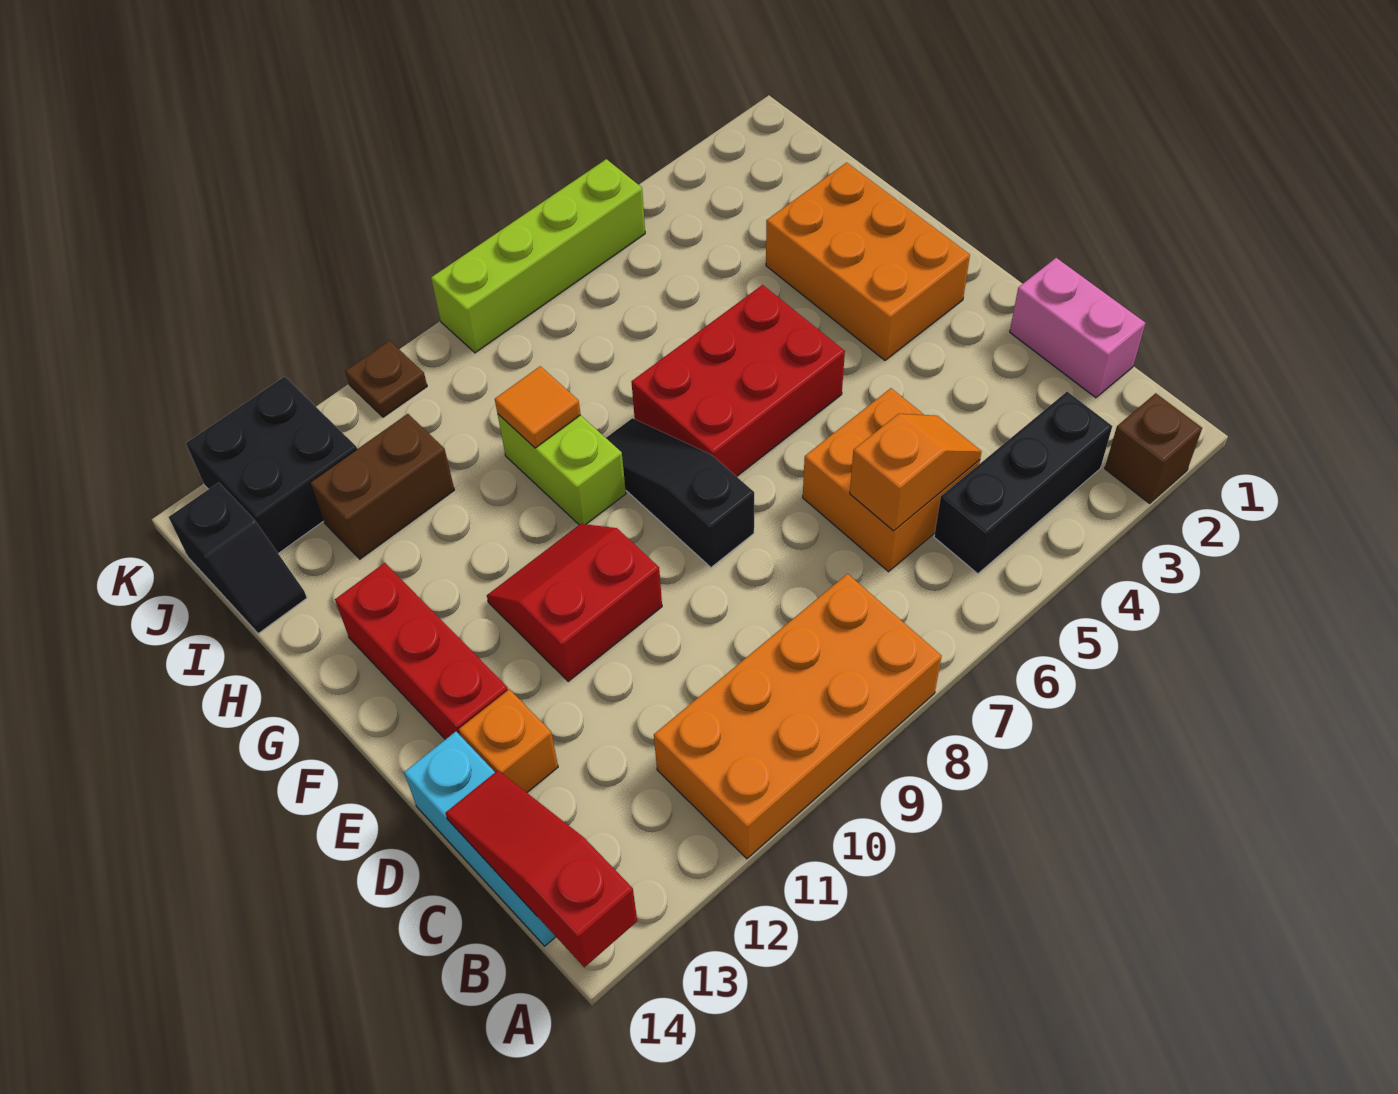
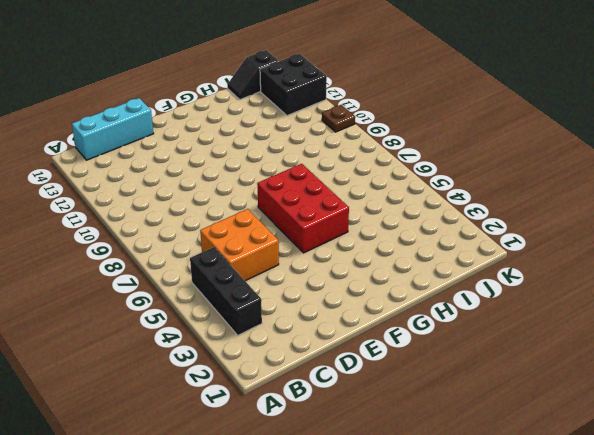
none -> brown brick A2 level 1
none -> orange brick A8:B11 level 1
none -> pink brick C1:D1 level 1

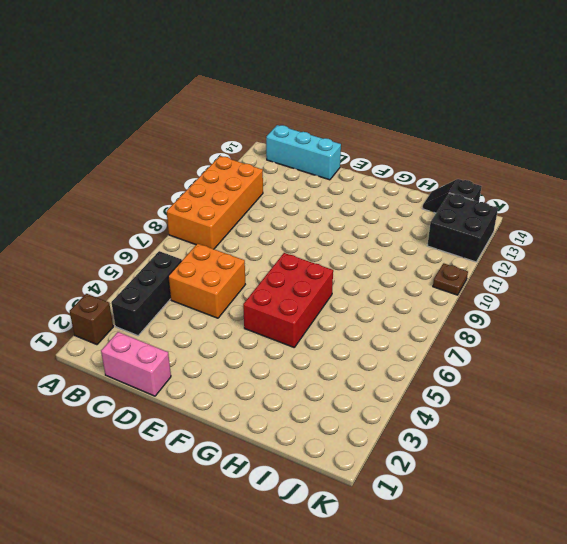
none -> orange brick D13 level 1
none -> black slope E8:G8 level 1 top E
none -> red slope E10:F11 level 1 top E

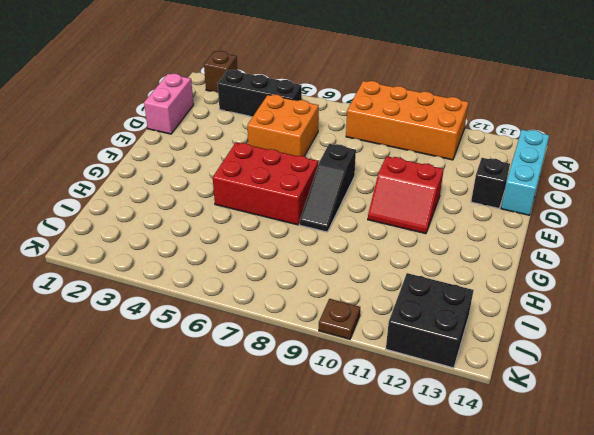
black brick D13 level 1 -> orange brick D13 level 1
none -> red brick E13:G13 level 1
none -> orange brick F2:H3 level 1
none -> lime brick G9:H9 level 1

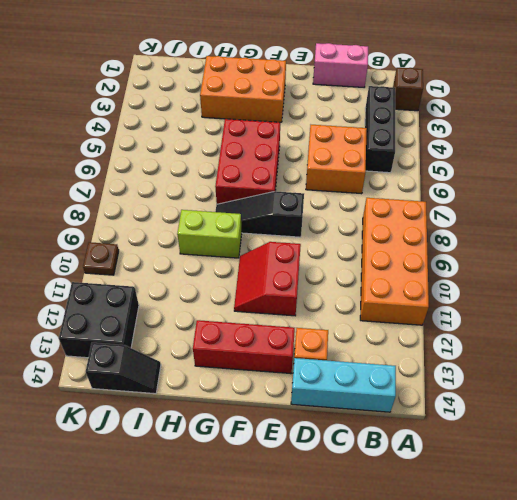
none -> brown brick I11:I12 level 1
none -> lime brick K5:K8 level 1
none -> red slope A14:C14 level 2 top A

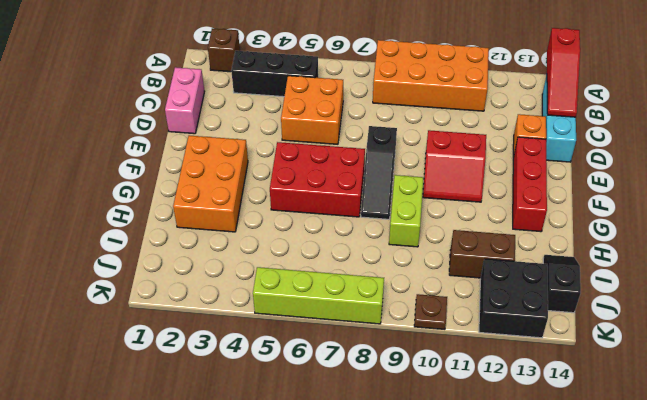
none -> orange slope C5:C6 level 2 top 6
none -> orange tile H9 level 2

